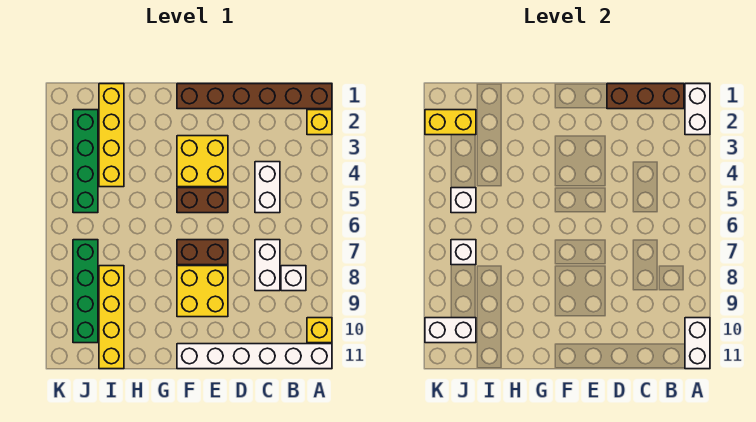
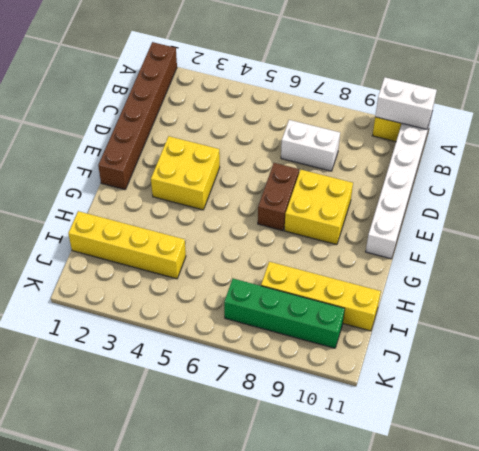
none -> yellow brick A2 level 1
none -> white brick B8 level 1
none -> white brick C4:C5 level 1

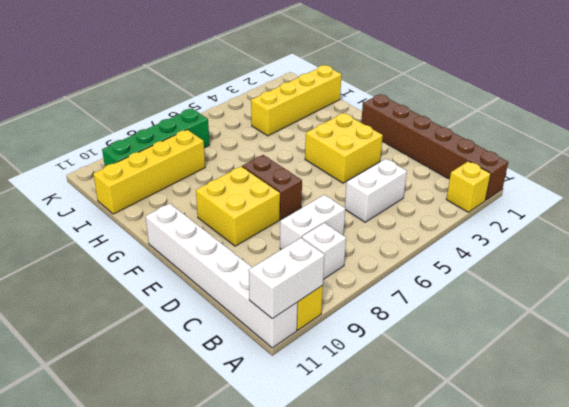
none -> brown brick E5:F5 level 1
none -> green brick J2:J5 level 1
none -> white brick A1:A2 level 2

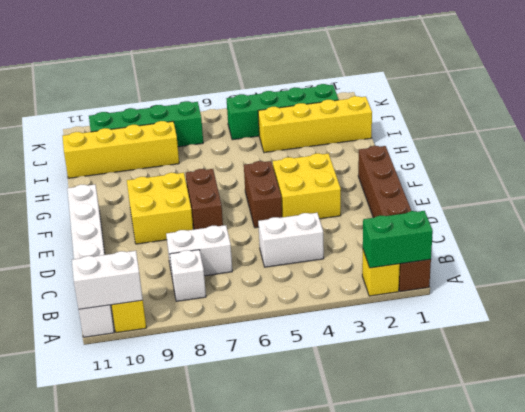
green brick A1:A2 level 2 -> white brick A1:A2 level 2
none -> brown brick B1:D1 level 2
none -> yellow brick J2:K2 level 2
none -> white brick J5 level 2

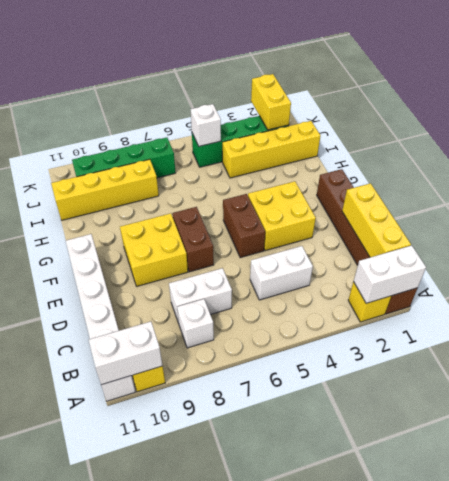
yellow brick B1:D1 level 2 -> brown brick B1:D1 level 2
none -> white brick J7 level 2
none -> white brick J10:K10 level 2

